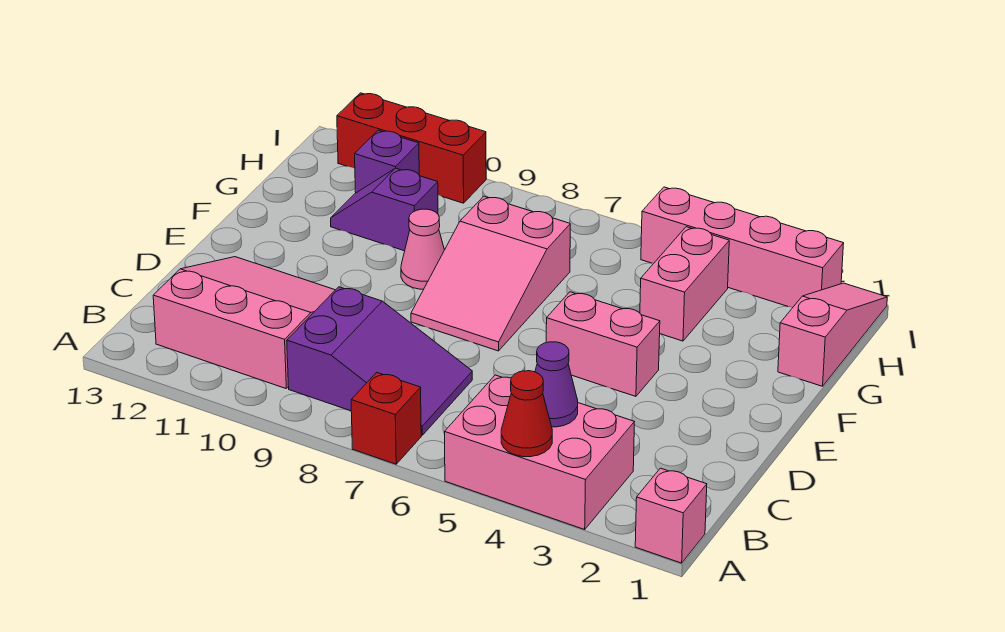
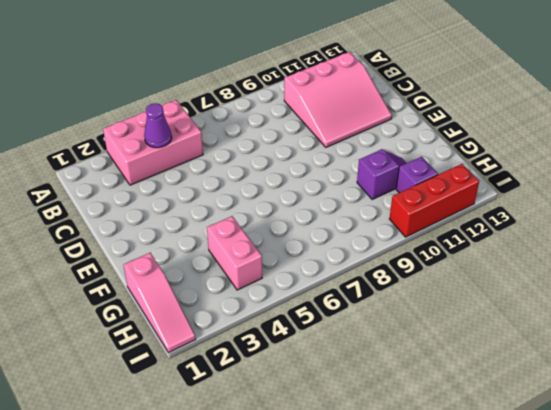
none -> pink brick A1 level 1
none -> red brick A7 level 1
none -> purple slope B7:C9 level 1 top 9

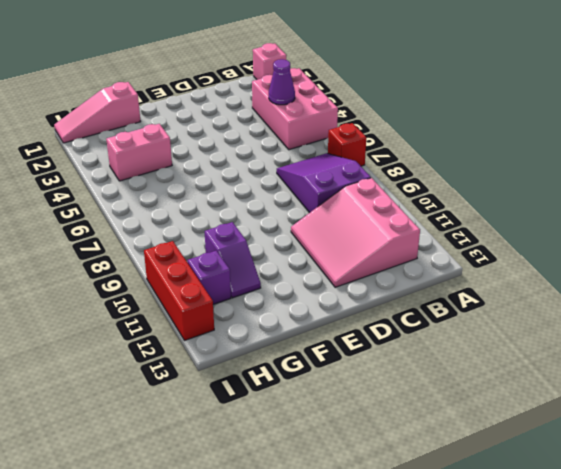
none -> pink brick E4:E5 level 1
none -> pink slope E7:G8 level 1 top G
none -> pink cone F9 level 1

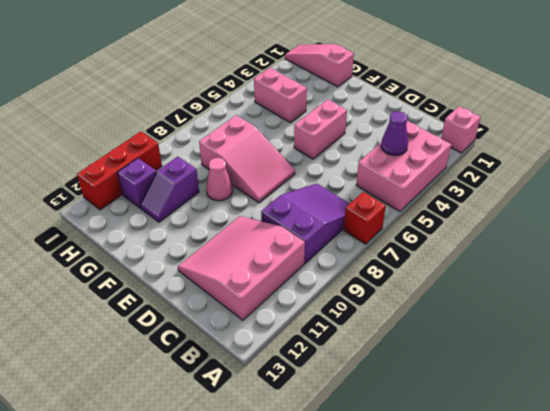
none -> pink brick I2:I5 level 1
none -> red cone A4 level 2

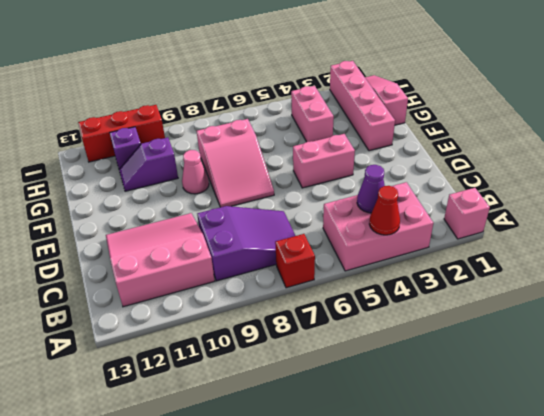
pink brick F2:I2 level 1 -> pink brick I2:I5 level 1

